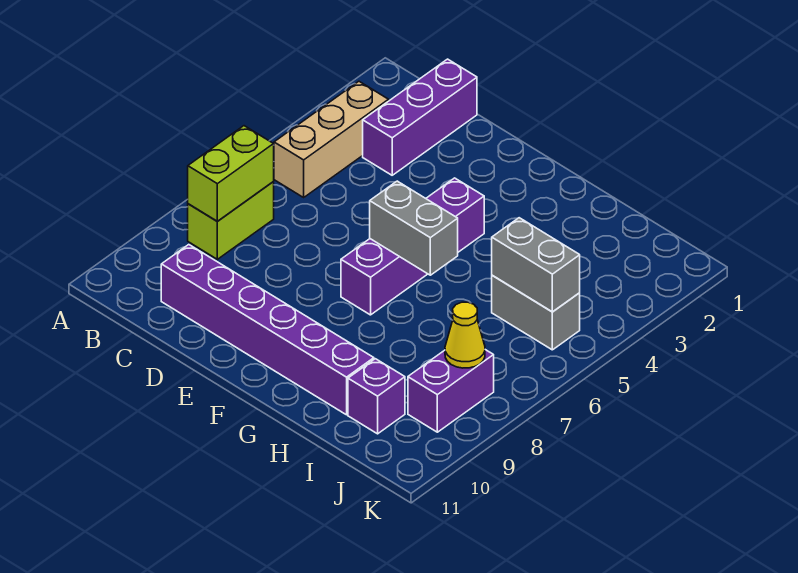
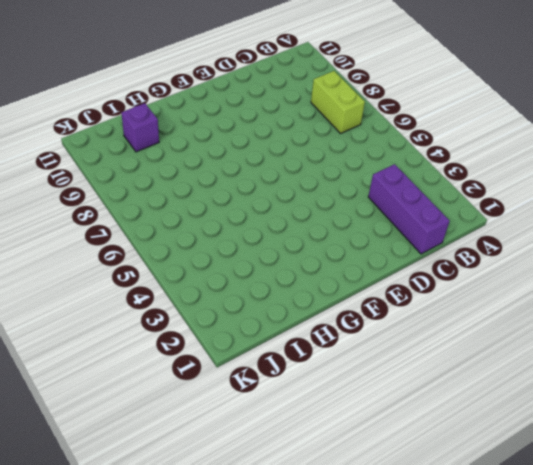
none -> tan brick B3:B5 level 1
none -> purple brick C10:H10 level 1
none -> purple brick F4:F7 level 1

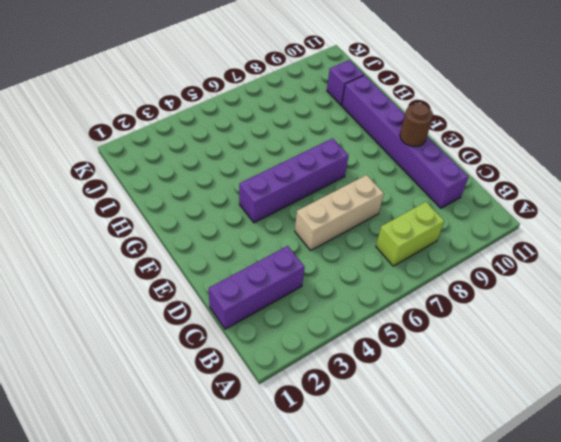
tan brick D5:D7 level 1 -> tan brick B3:B5 level 1
brown round brick E10 level 2 -> none
none -> grey brick I5:J5 level 1
none -> purple brick J8:J9 level 1
none -> lime brick B7:B8 level 2

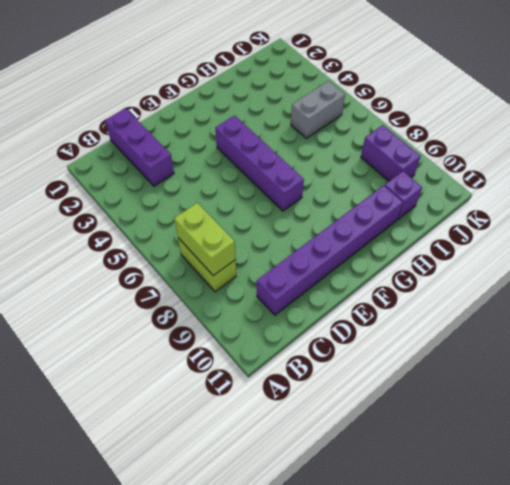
none -> tan brick B3:B5 level 1
none -> grey brick F6:G6 level 2
none -> grey brick I5:J5 level 2

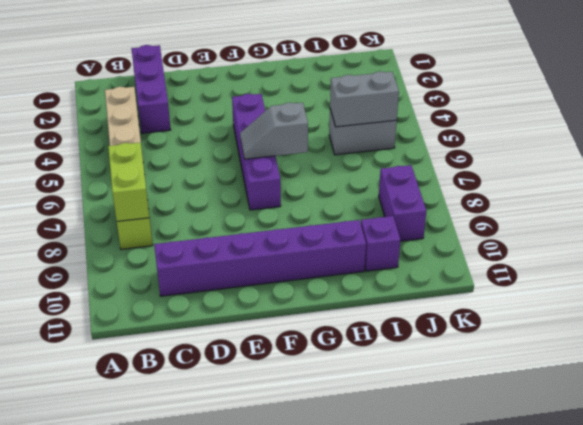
grey slope F6:G6 level 2 top G -> grey brick F6:G6 level 2
none -> yellow cone J8 level 2

